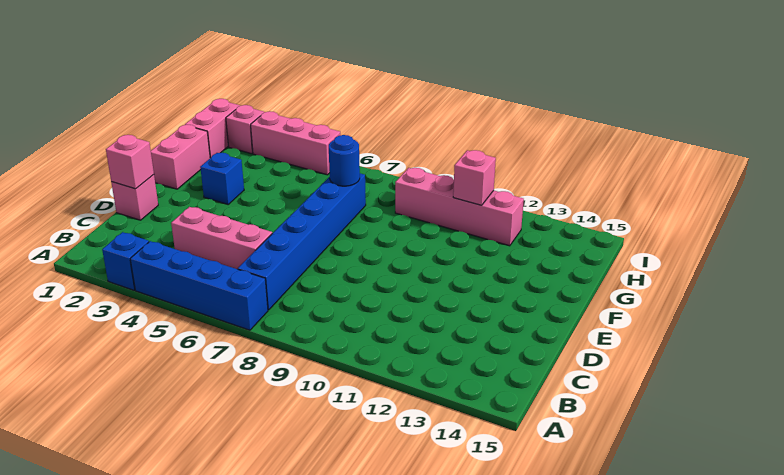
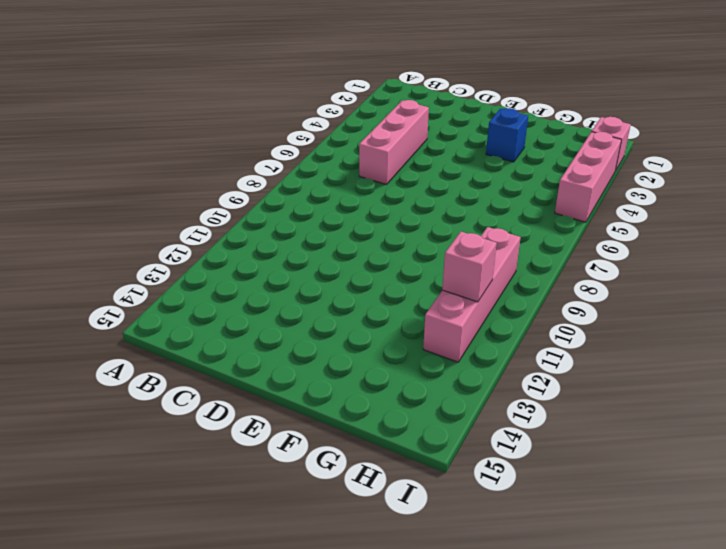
none -> blue brick A3 level 1
none -> blue brick A4:A7 level 1
none -> blue brick B7:G7 level 1

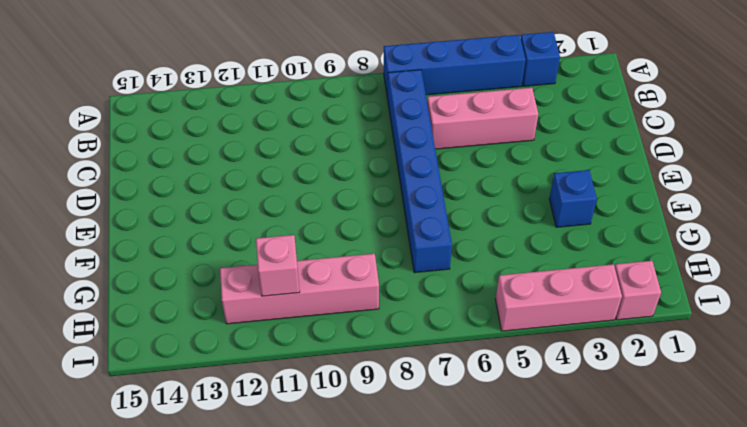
none -> pink brick D1 level 1
none -> pink brick F1:G1 level 1
none -> pink brick H1:I1 level 1

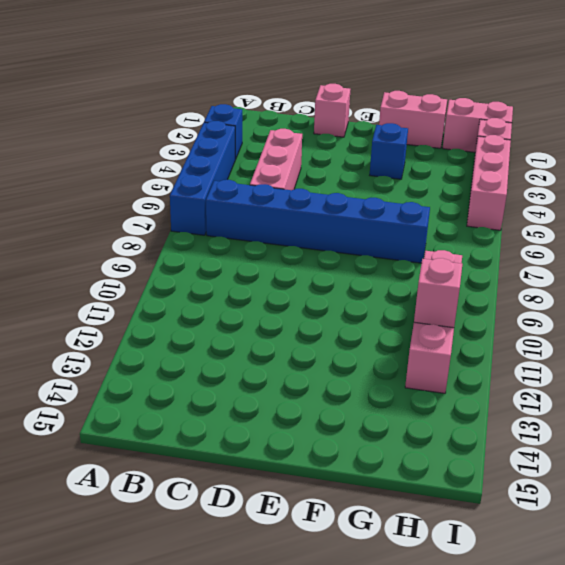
none -> pink brick D1 level 2
none -> blue round brick G7 level 2

